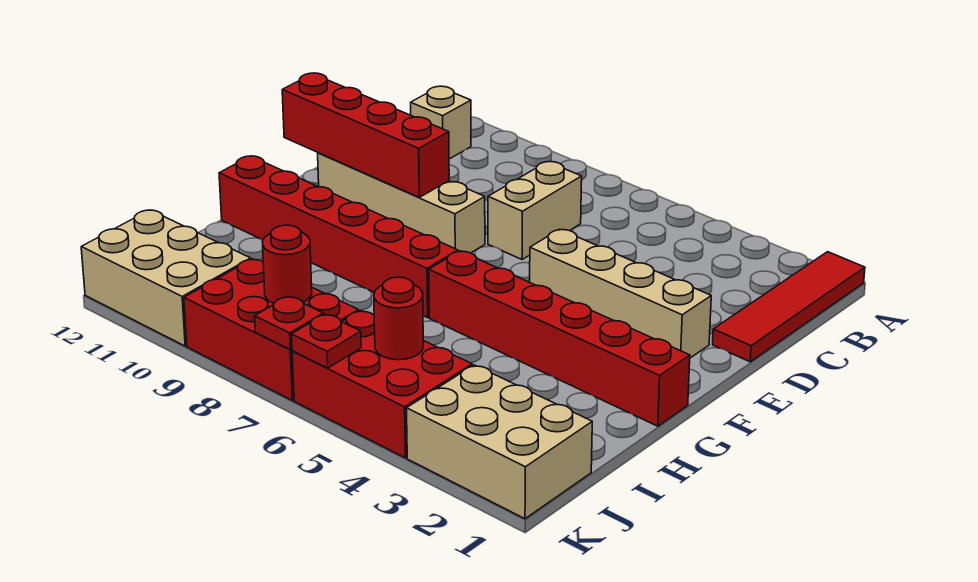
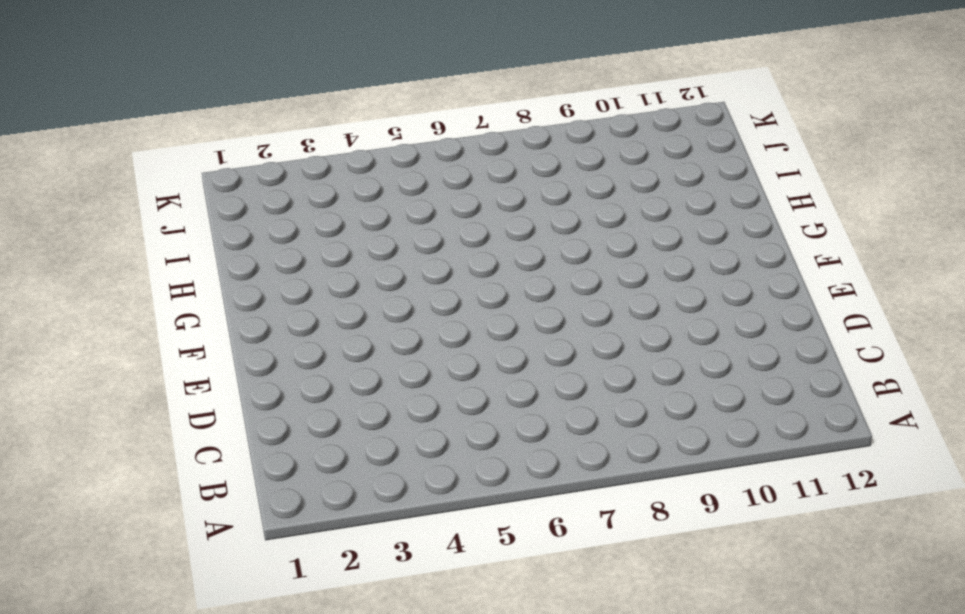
none -> red tile A1:D1 level 1
none -> tan brick B11 level 1
none -> tan brick C7:D7 level 1

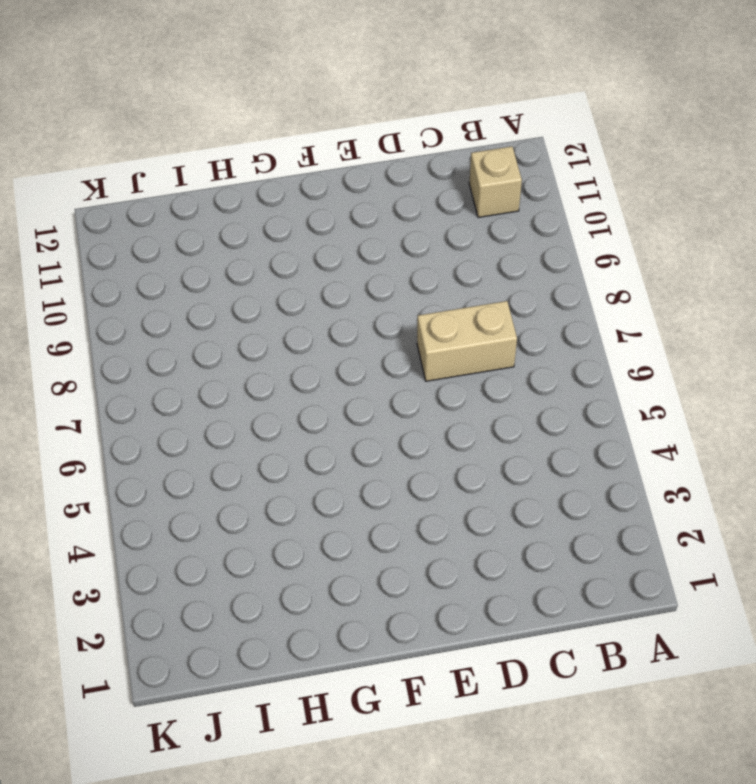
none -> red tile A1:D1 level 1
none -> tan brick E2:E5 level 1
none -> tan brick E8:E11 level 1

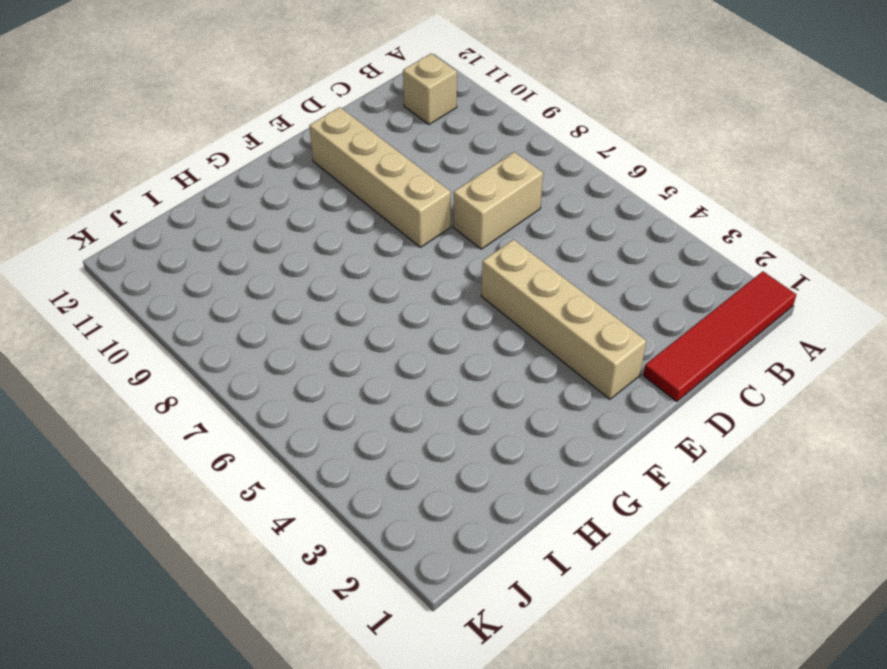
none -> red brick G1:G6 level 1
none -> red brick G7:G12 level 1
none -> tan brick J1:K3 level 1

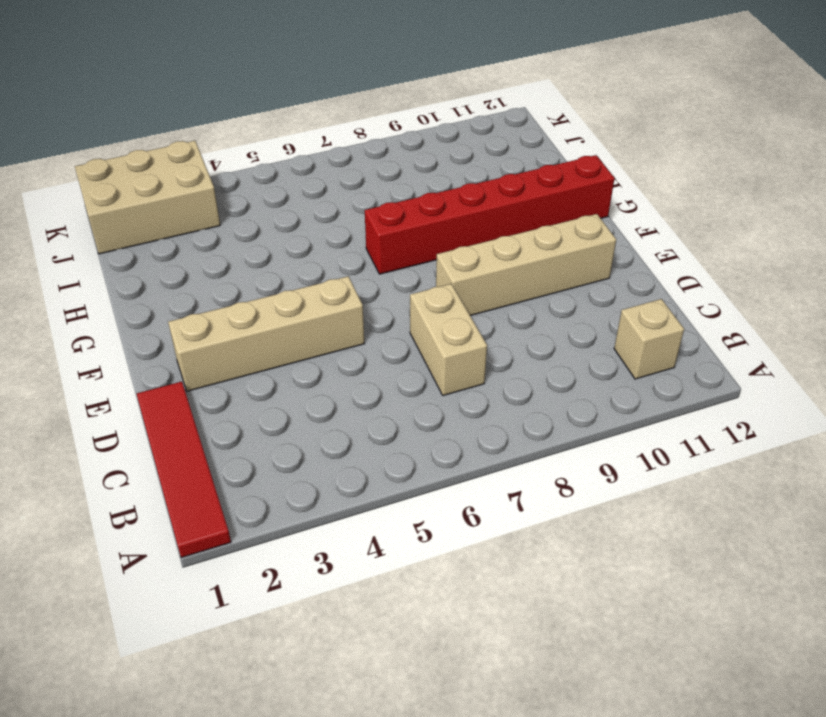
none -> red brick G1:G6 level 1
none -> red brick J4:K6 level 1
none -> red brick J7:K9 level 1

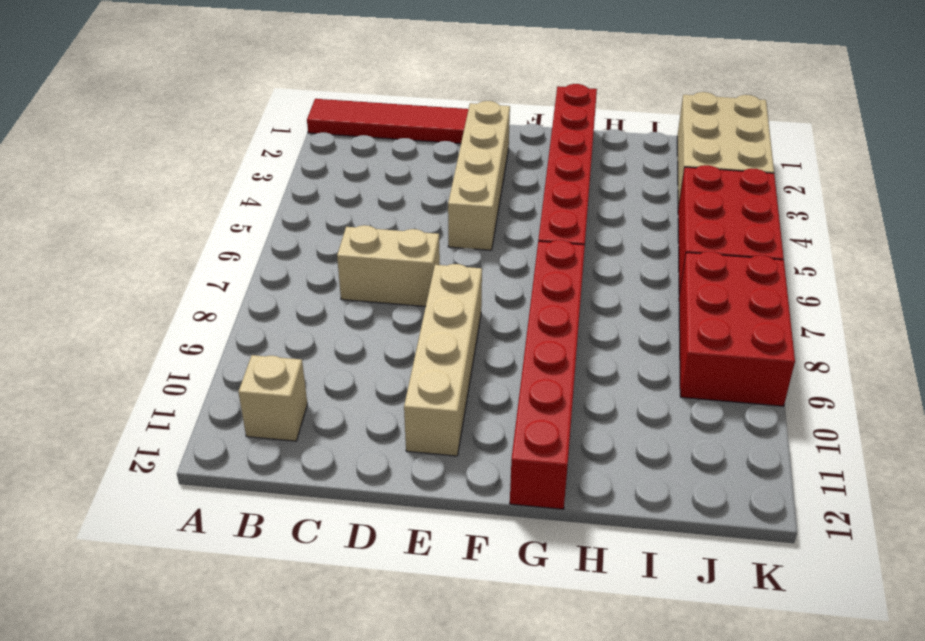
none -> tan brick J10:K12 level 1
none -> red brick E9:E12 level 2
none -> red round brick J5 level 2

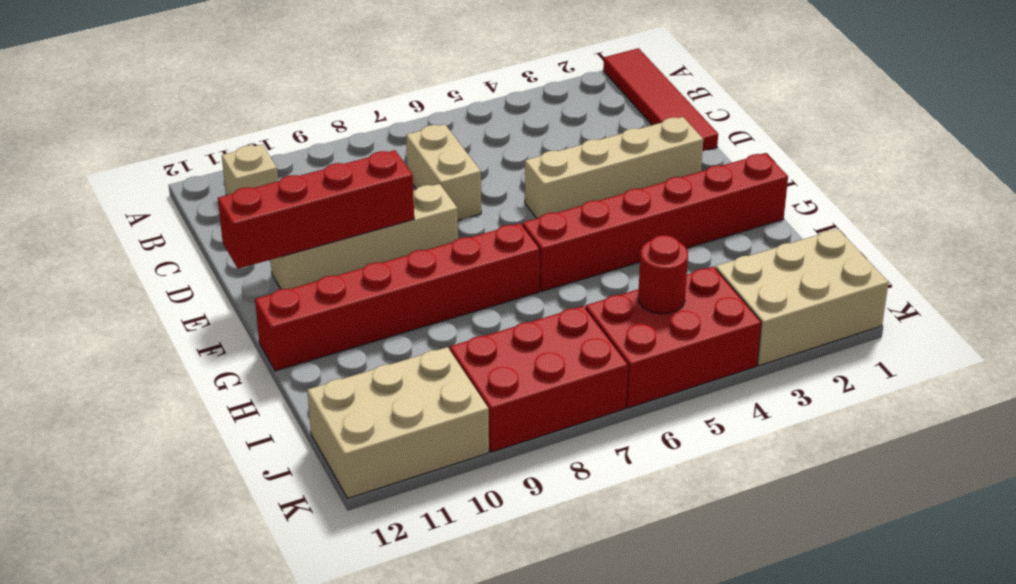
none -> red round brick J8 level 2
none -> red plate K6 level 2
none -> red plate K7 level 2

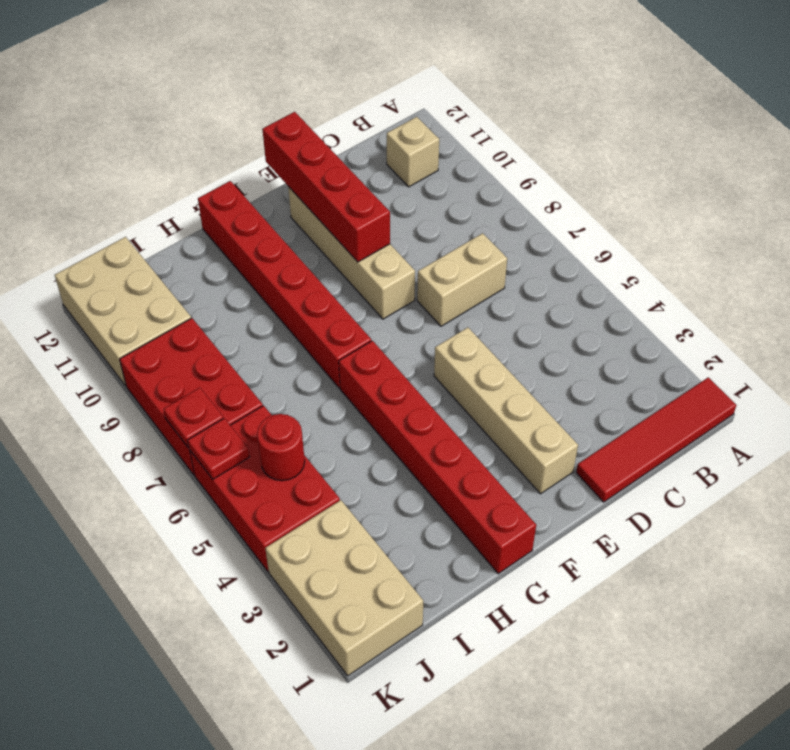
none -> red round brick J8 level 2

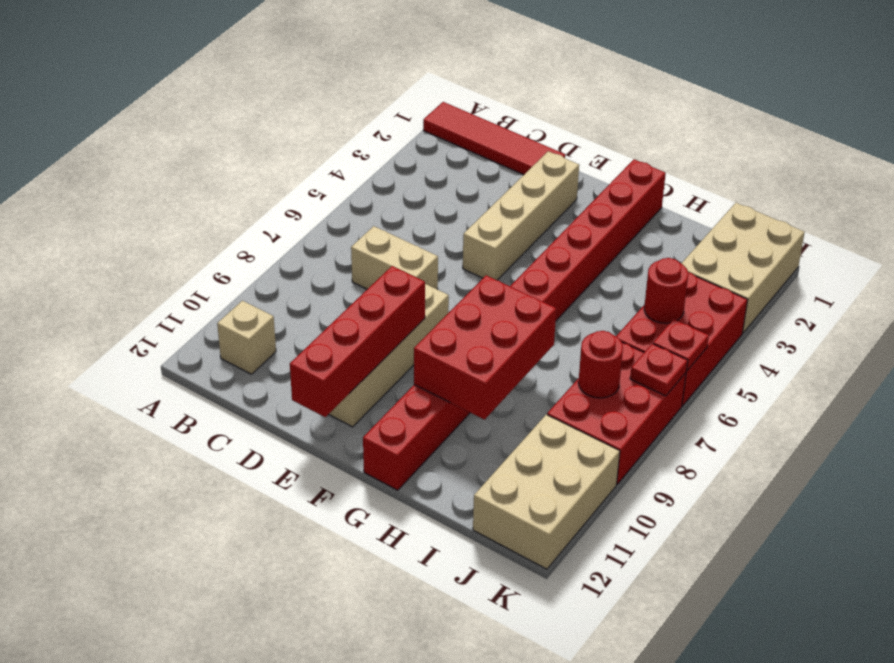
red brick G8:H10 level 2 -> none

